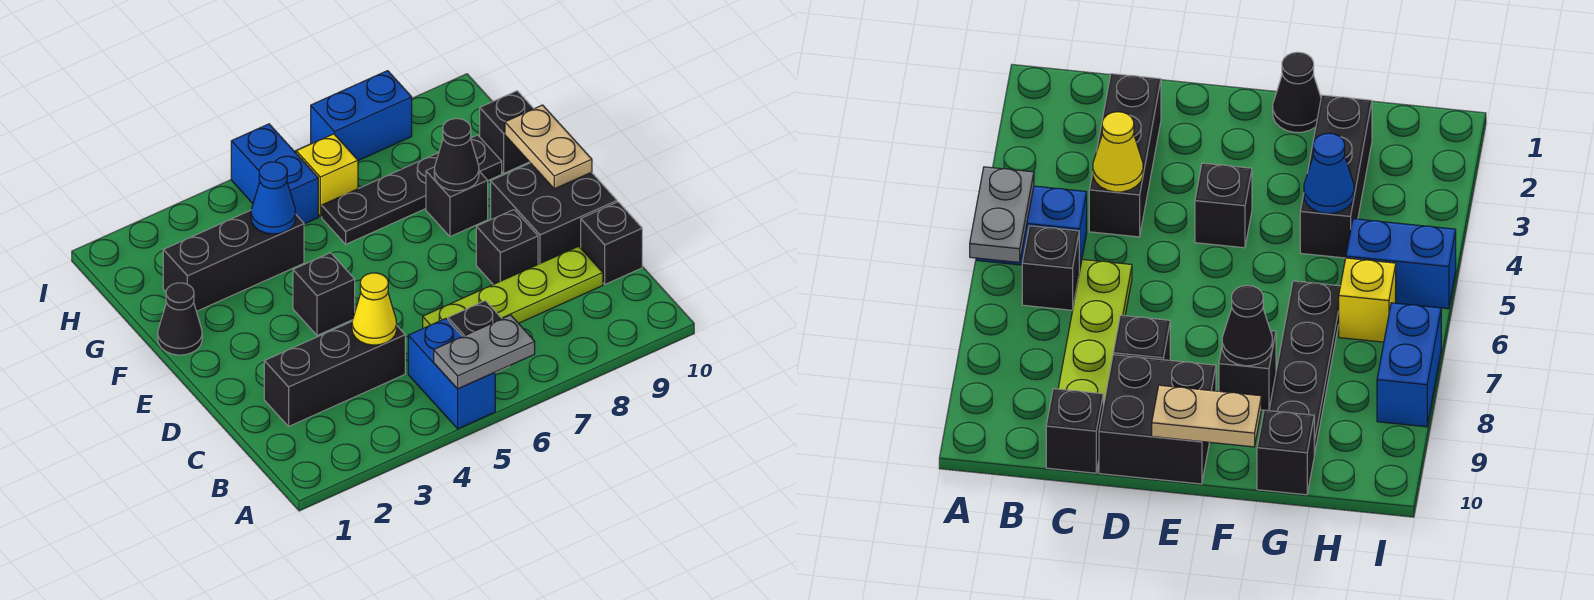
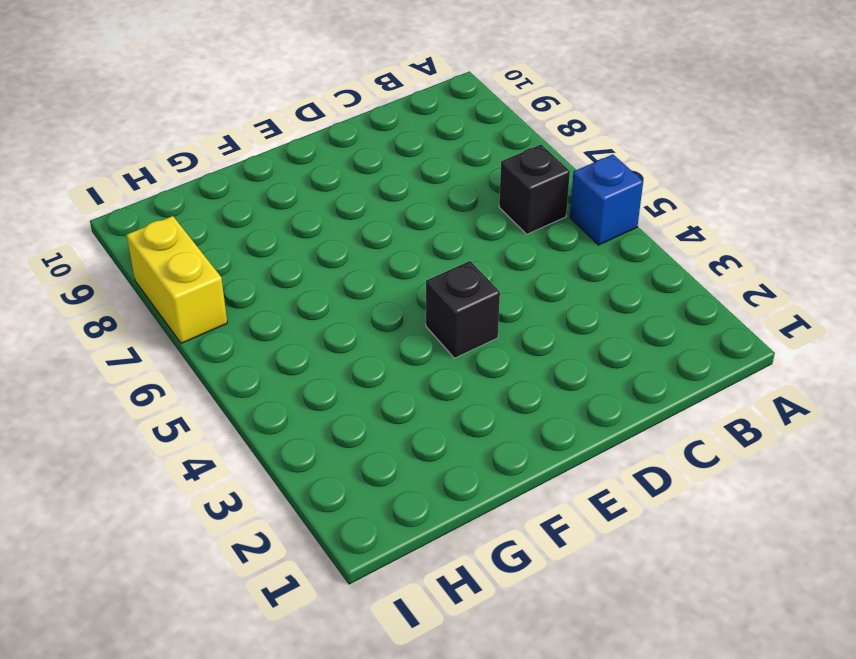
blue brick A5 level 1 -> blue brick A5:B5 level 1
yellow brick I7:I8 level 1 -> blue brick I7:I8 level 1
none -> black brick C2:C4 level 1
none -> lime plate C6:C9 level 1
none -> black brick C10 level 1

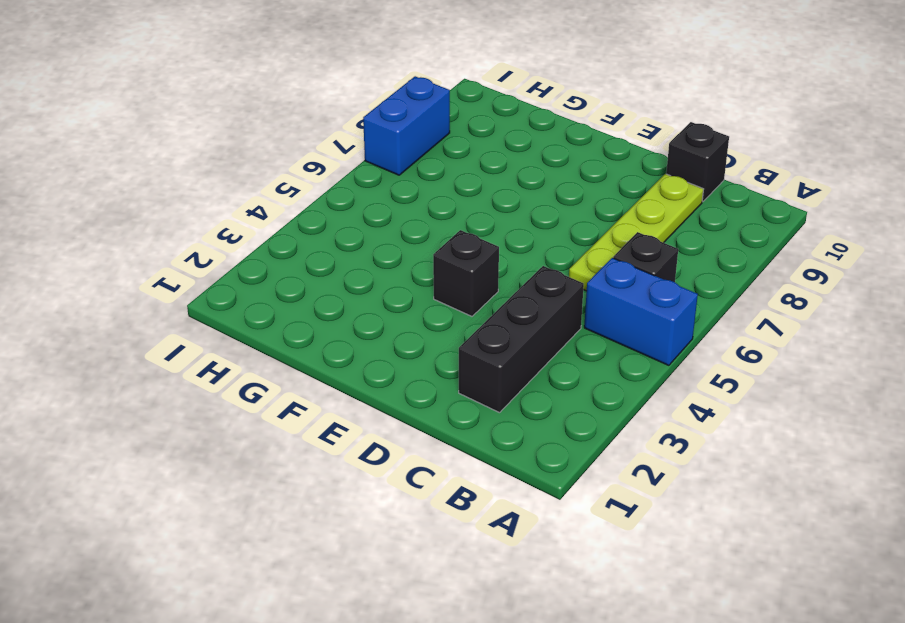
none -> black brick D8 level 1
none -> black brick D9:E10 level 1
none -> black cone F1 level 1

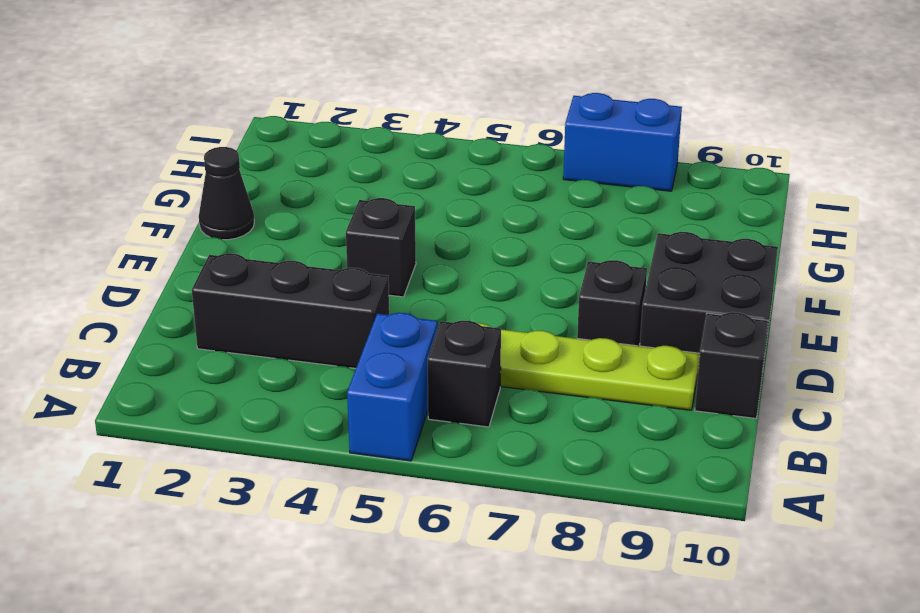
none -> black brick F8 level 1
none -> black brick G2:G4 level 1
none -> black plate G6:G9 level 1

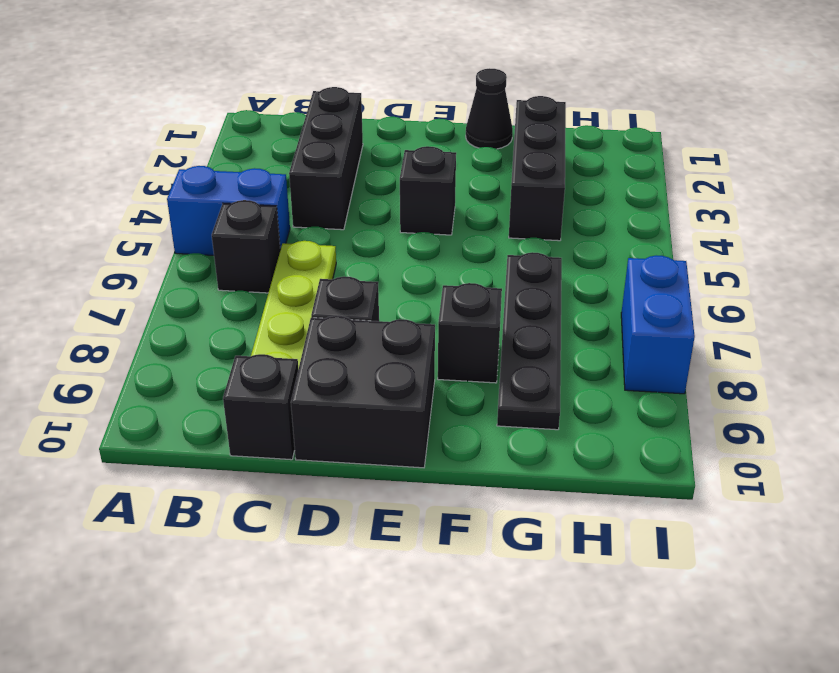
none -> black brick G10 level 1
none -> blue brick H5:I5 level 1
none -> yellow brick H6 level 1

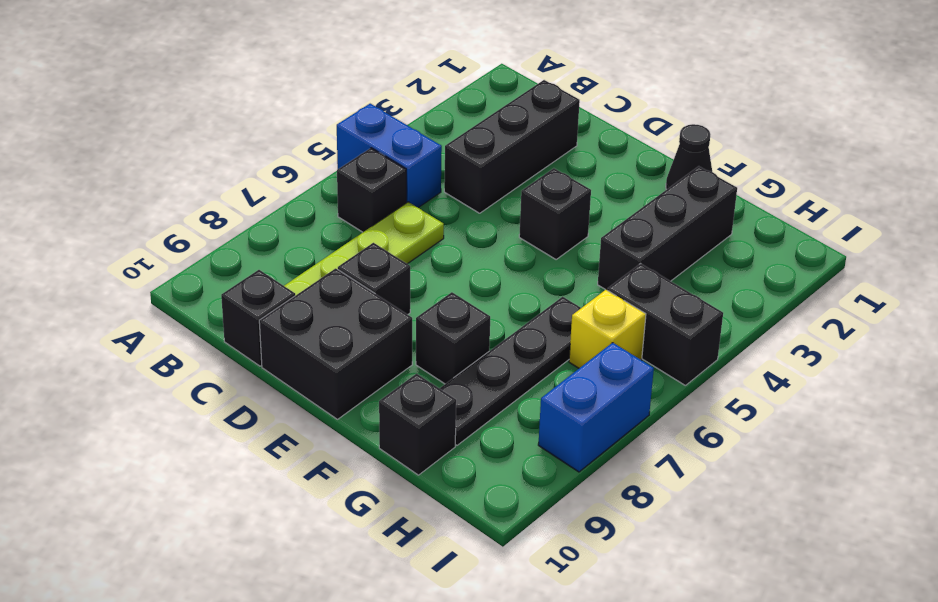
black brick H5:I5 level 1 -> blue brick H5:I5 level 1
none -> grey plate A5:A6 level 2
none -> yellow cone C4 level 2
none -> tan plate E10:F10 level 2

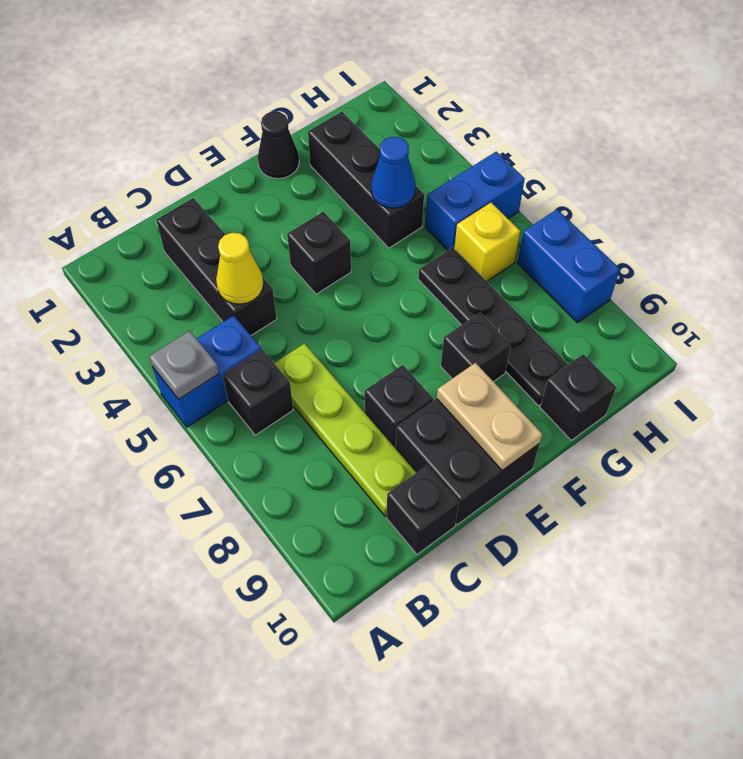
grey plate A5 level 2 -> grey plate A5:A6 level 2
tan plate E9:E10 level 2 -> tan plate E10:F10 level 2
none -> black cone F8 level 2

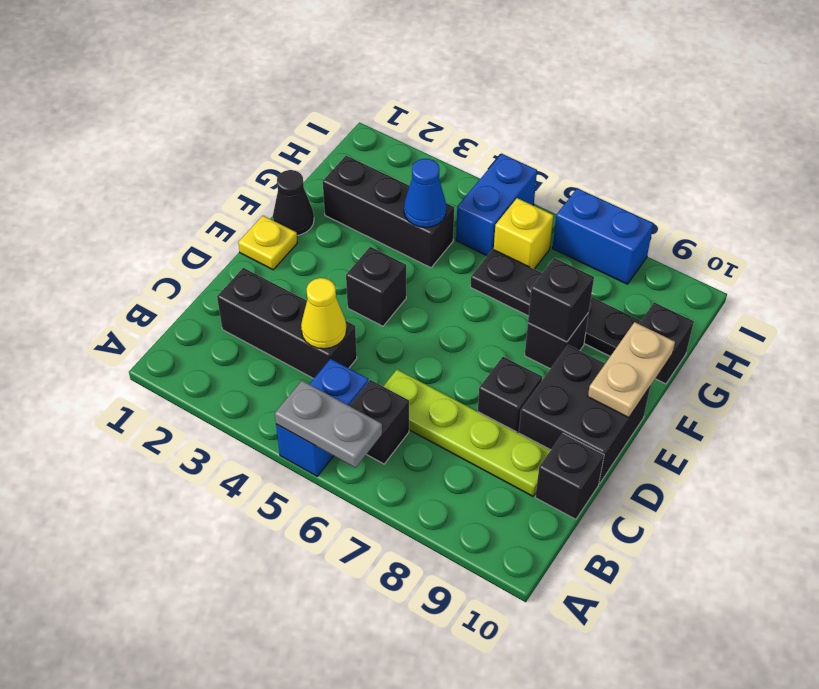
yellow plate E1 level 1 -> none
black brick F8 level 2 -> black cone F8 level 2

